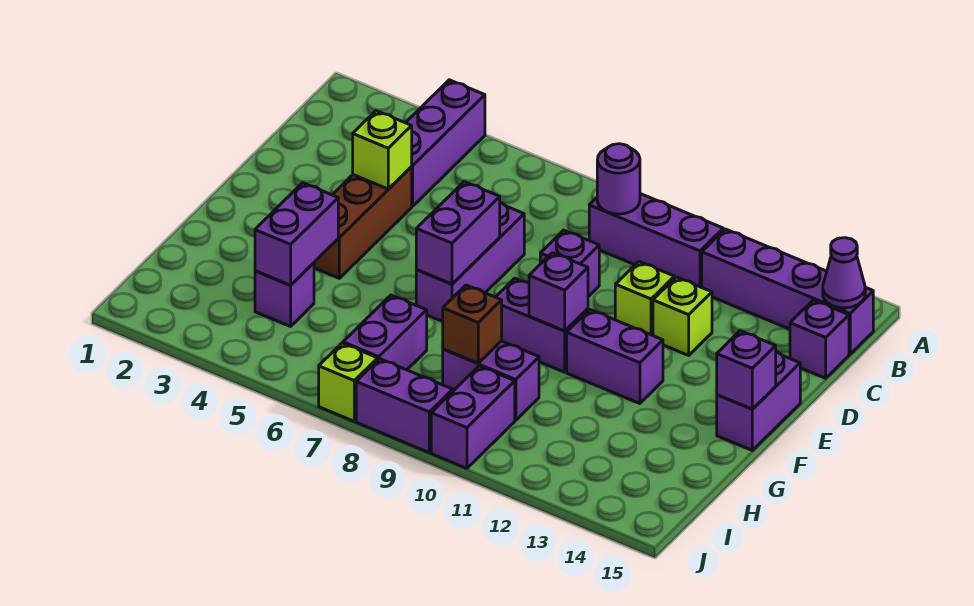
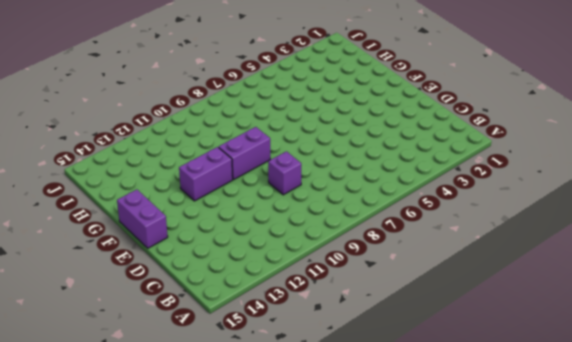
none -> purple brick A4:C4 level 1
none -> purple brick B9:B11 level 1
none -> purple brick B12:B15 level 1

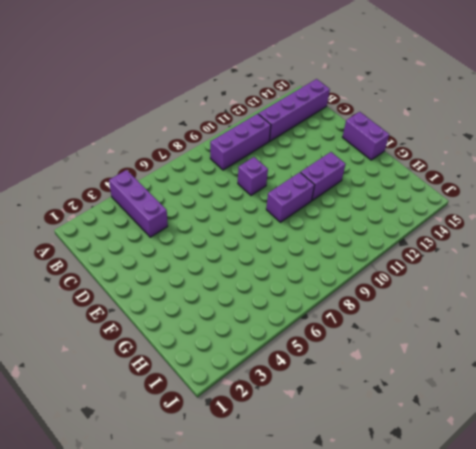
none -> purple brick C15 level 1
none -> brown brick D4:F4 level 1
none -> purple brick D7:F7 level 1

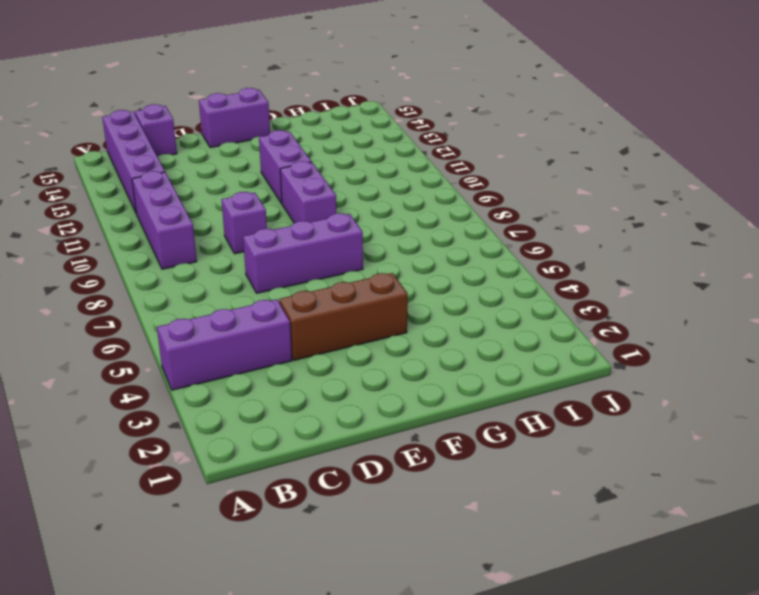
none -> lime brick D11 level 1
none -> lime brick D12 level 1
none -> purple brick H4 level 1

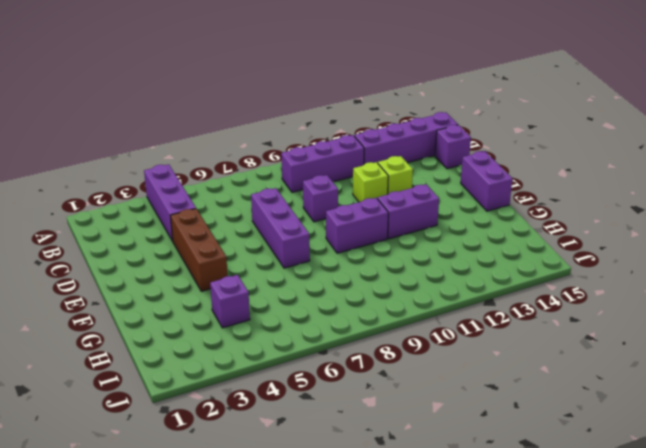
none -> purple brick H7:I7 level 1
none -> purple brick H9:H10 level 1
none -> purple brick I10:J10 level 1

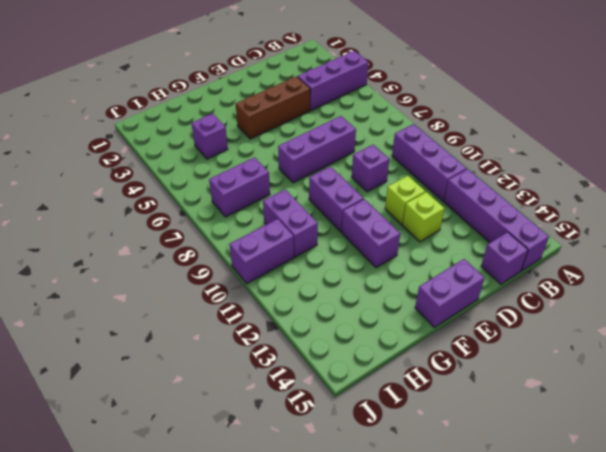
none -> lime brick J7 level 1
none -> purple brick J8:J9 level 1
none -> purple round brick B9 level 2

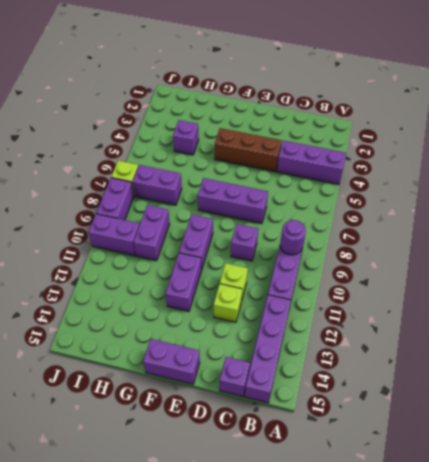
none -> purple cone B15 level 2
none -> lime brick D4 level 2
none -> purple brick E7:F7 level 2

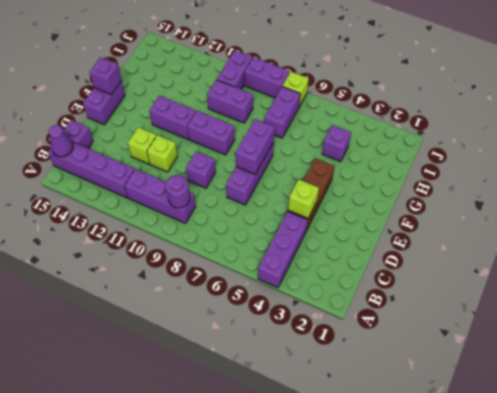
none -> purple brick F10 level 2
none -> purple brick G4:H4 level 2
none -> brown brick H9 level 2

